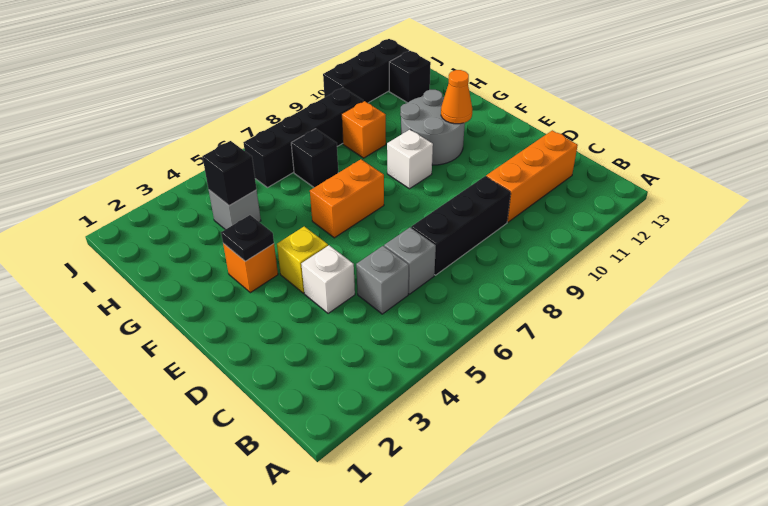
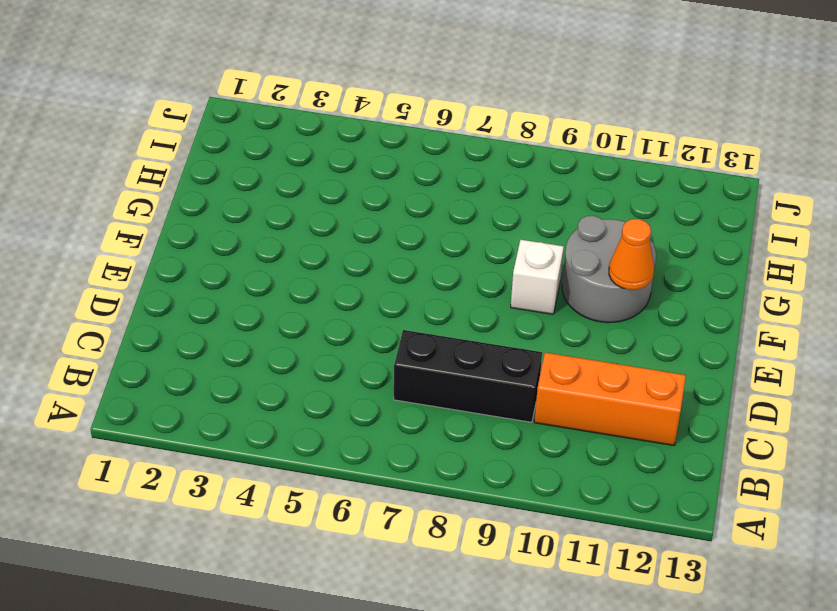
none -> grey brick C5 level 1
none -> grey brick C6 level 1
none -> white brick D4 level 1

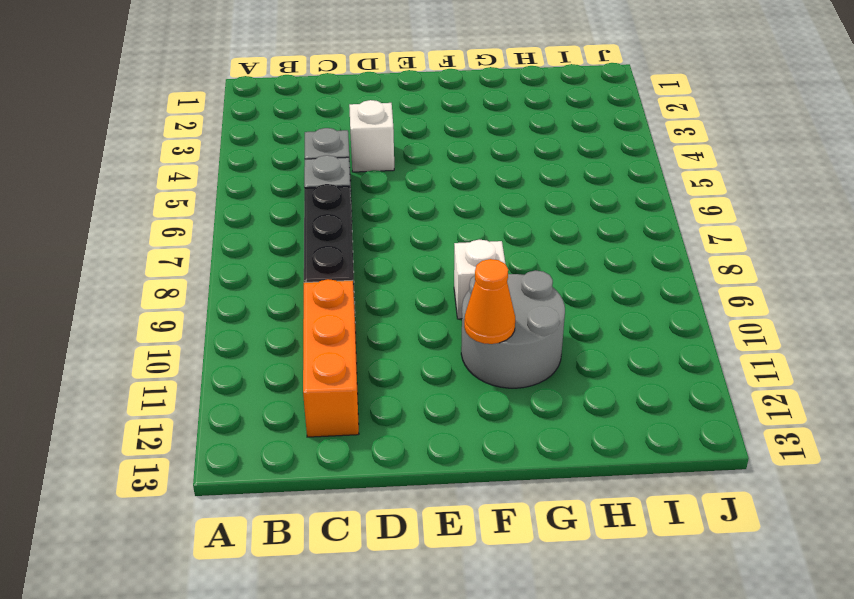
none -> yellow brick E4 level 1
none -> orange brick F3 level 1
none -> orange brick F6:F7 level 1

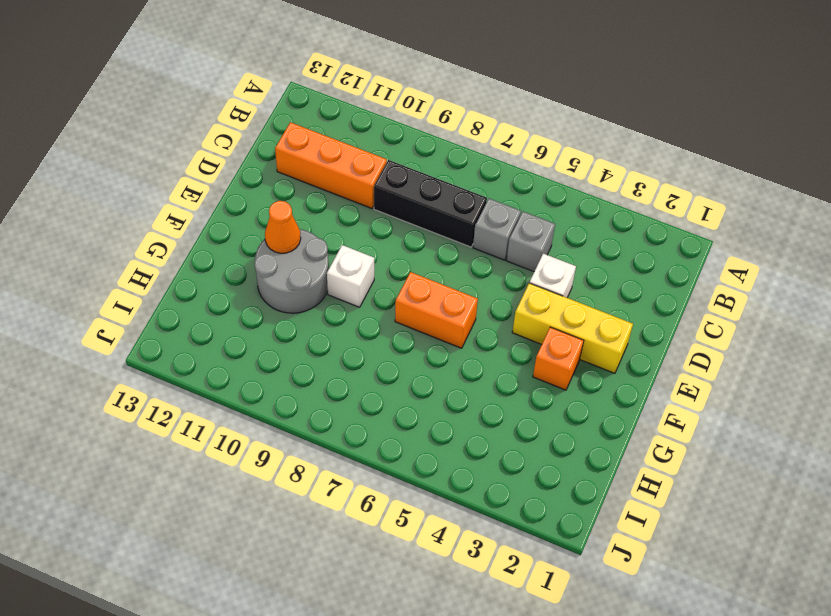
yellow brick E2:E4 level 1 -> yellow brick E4 level 1
none -> grey brick H4 level 1
none -> black brick H7 level 1
none -> orange brick H9 level 1

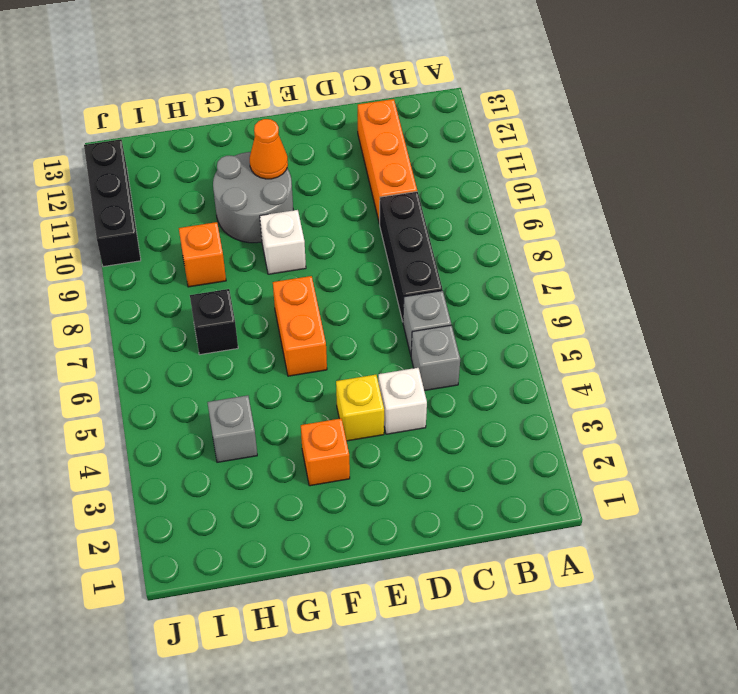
none -> black brick I6:I9 level 1
none -> black brick I12 level 1
none -> black plate F3 level 2

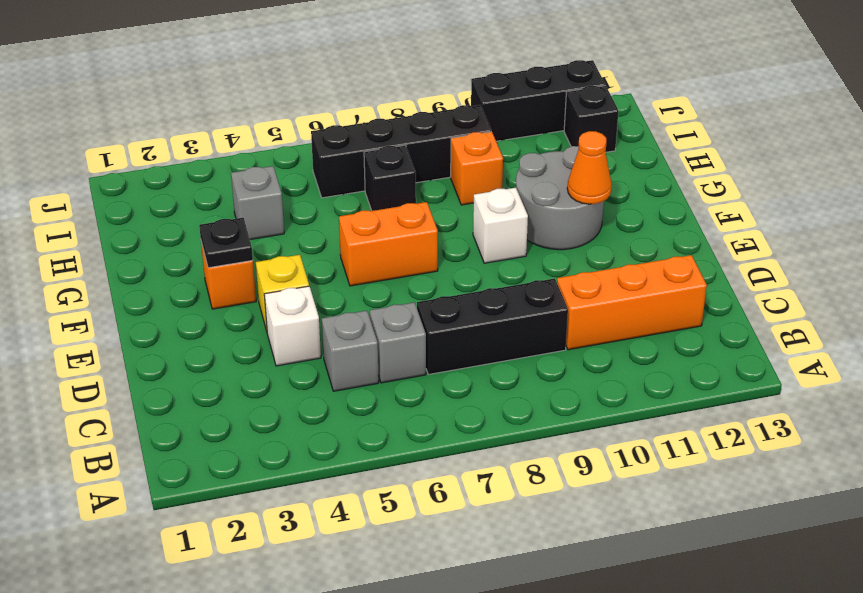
none -> black brick H4 level 2

